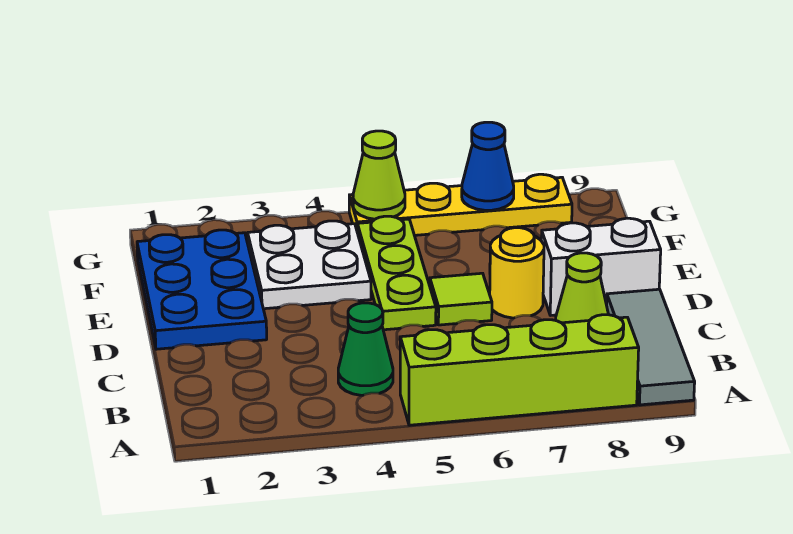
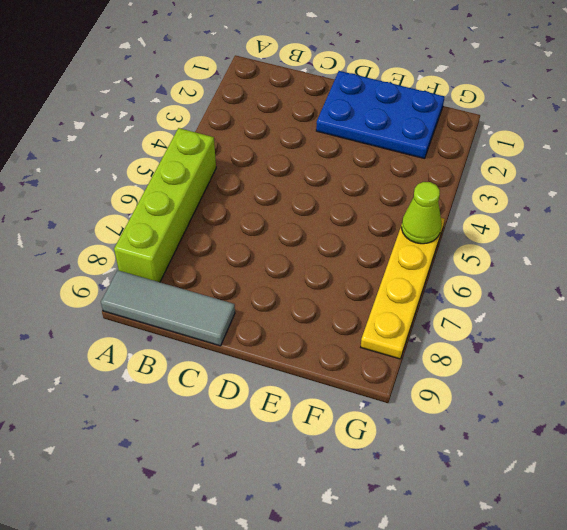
none -> green cone B4 level 1
none -> lime cone C8 level 1
none -> lime plate D5:F5 level 1

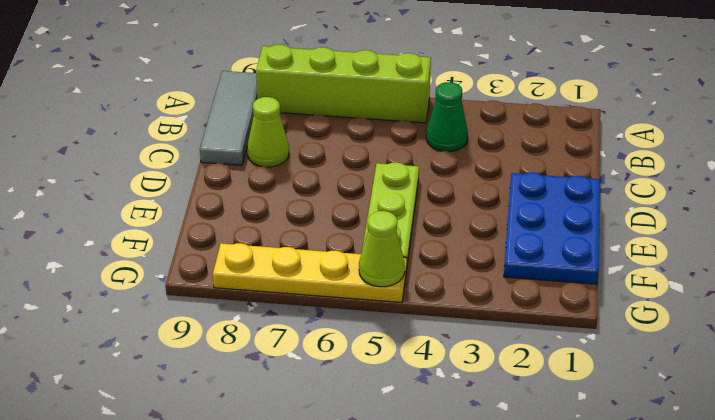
none -> lime tile D6 level 1
none -> yellow round brick D7 level 1
none -> white brick D8:D9 level 1

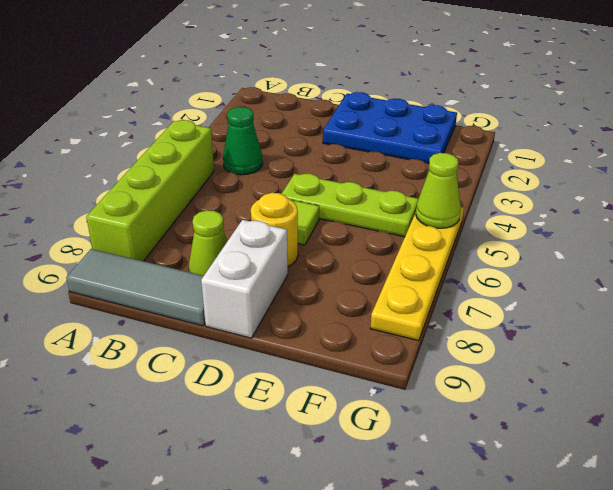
none -> white plate E3:F4 level 1
none -> blue cone G7 level 2

